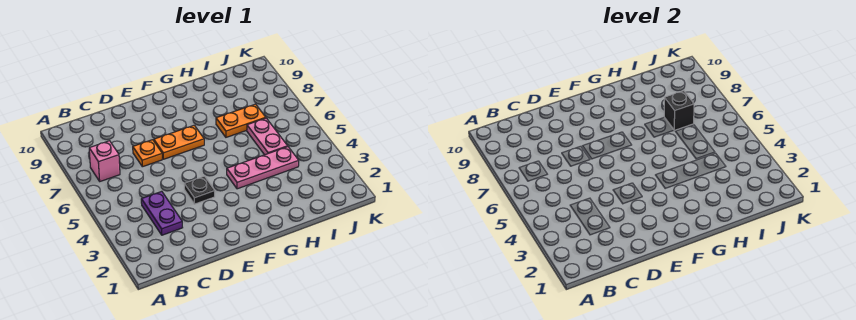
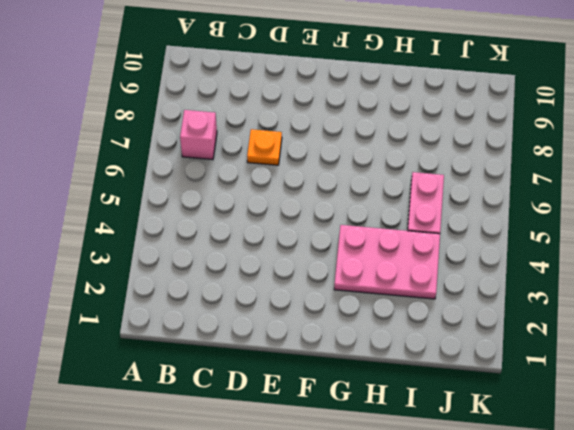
pink plate G3:I4 level 1 -> pink plate G4:I4 level 1
none -> purple plate C3:C4 level 1
none -> black plate E4 level 1

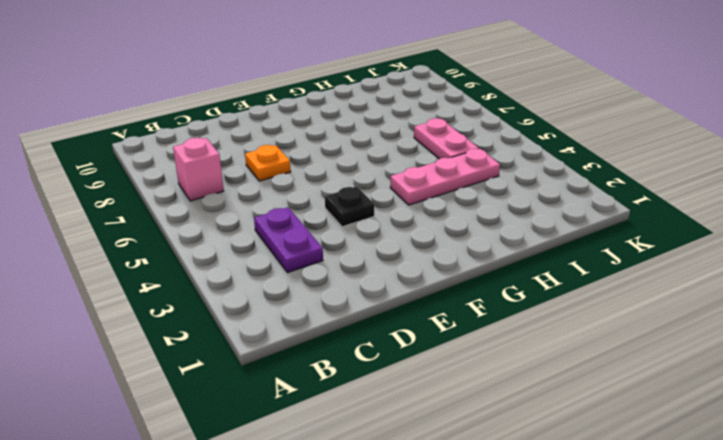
none -> orange plate E7:F7 level 1
none -> orange plate H7:I7 level 1

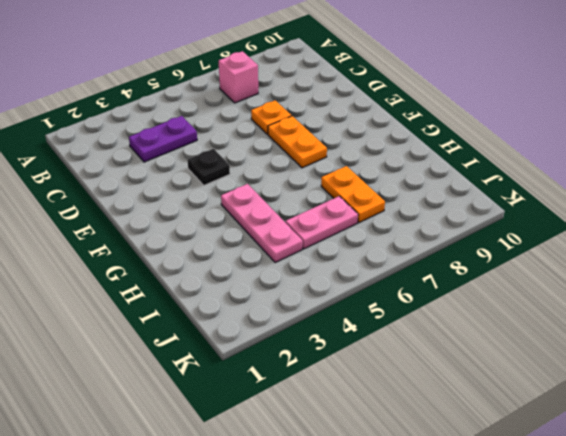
none -> black brick I7 level 2

